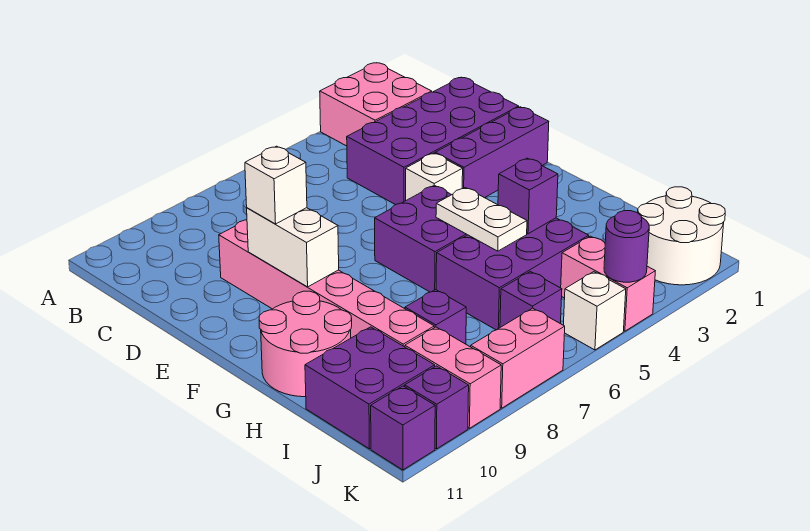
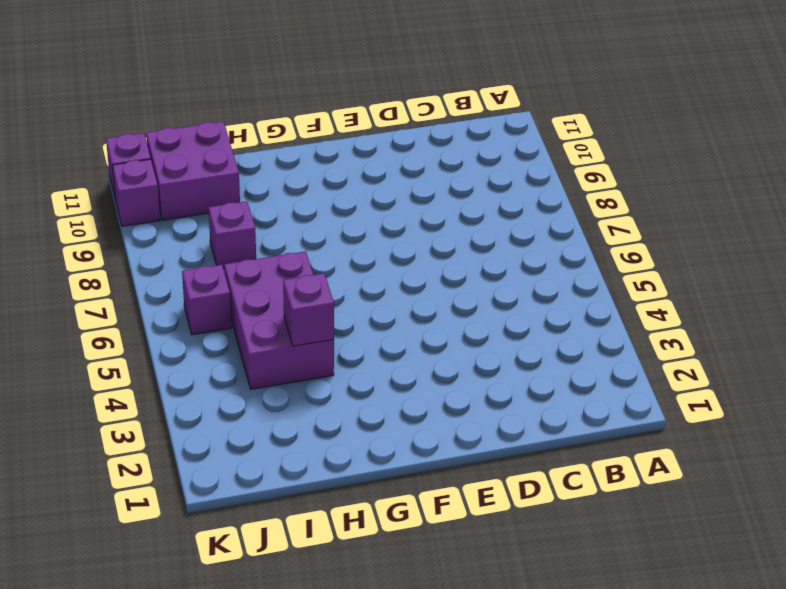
none -> pink brick A2:B3 level 1
none -> purple brick C1:D4 level 1
none -> pink brick D9:I9 level 1

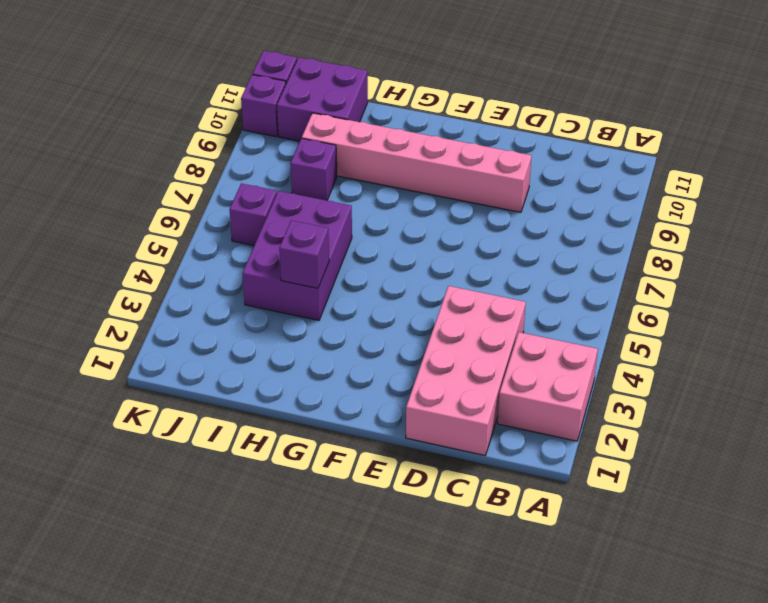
pink brick C1:D4 level 1 -> purple brick C1:D4 level 1
none -> purple brick E1:E3 level 1
none -> white brick E4 level 1
none -> purple brick F5:G6 level 1

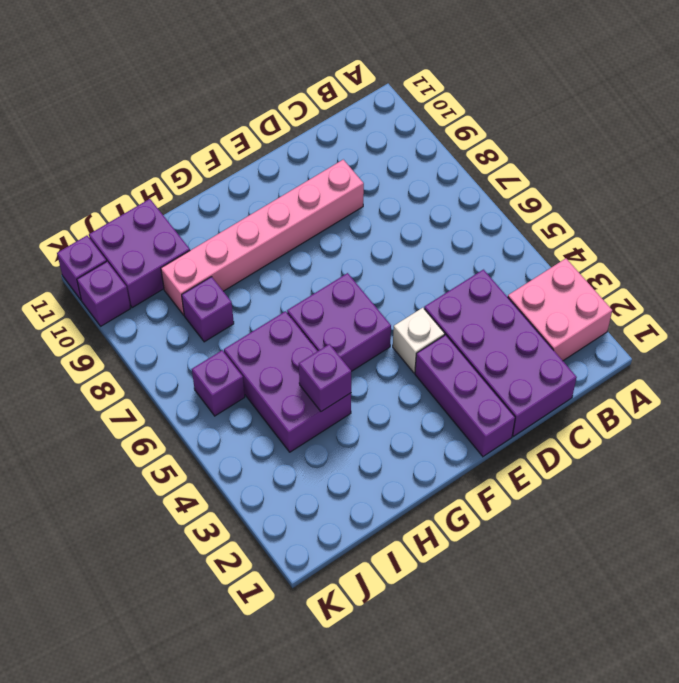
none -> pink round brick G10:H11 level 1
none -> white round brick J1:K2 level 1
none -> pink brick J4:K4 level 1

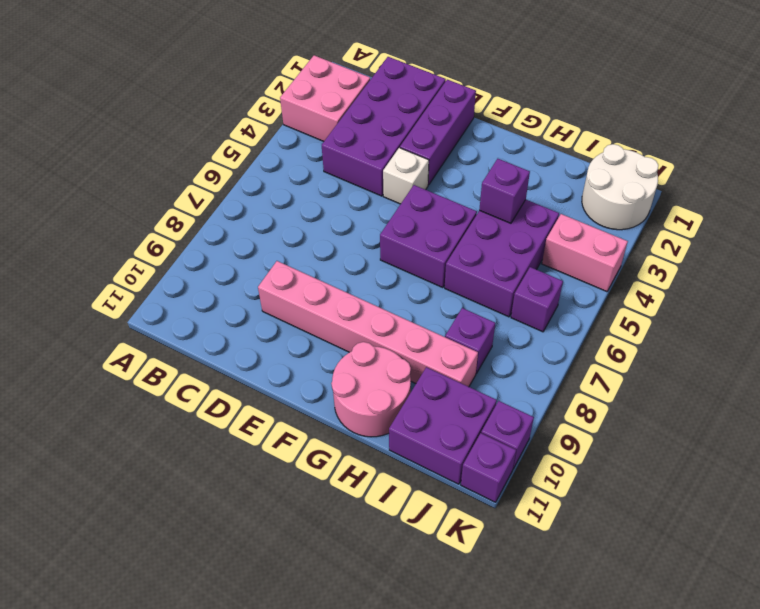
none -> pink brick J9:K9 level 1
none -> white brick K5 level 1
none -> pink brick K7:K8 level 1

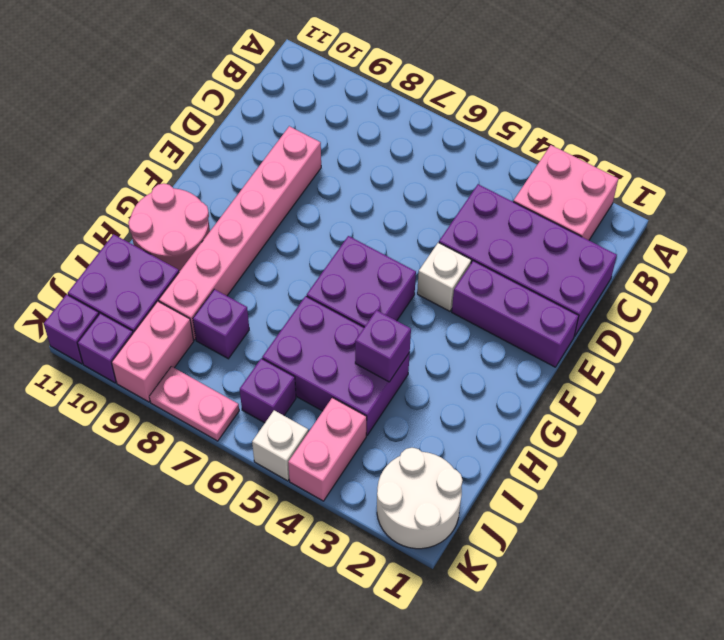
pink plate K7:K8 level 1 -> pink brick K7:K8 level 1
none -> white brick E9:F9 level 2
none -> white plate G5:H5 level 2
none -> purple round brick K4 level 2

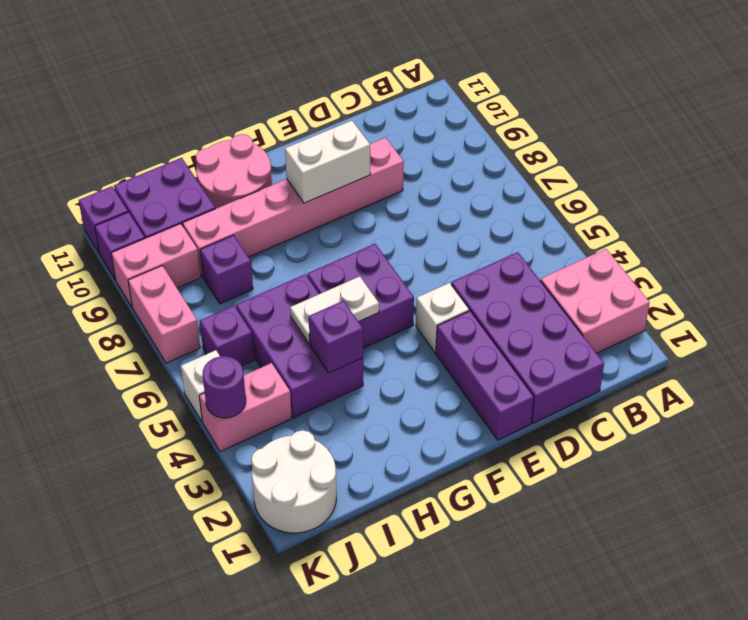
none -> white brick E9 level 3

